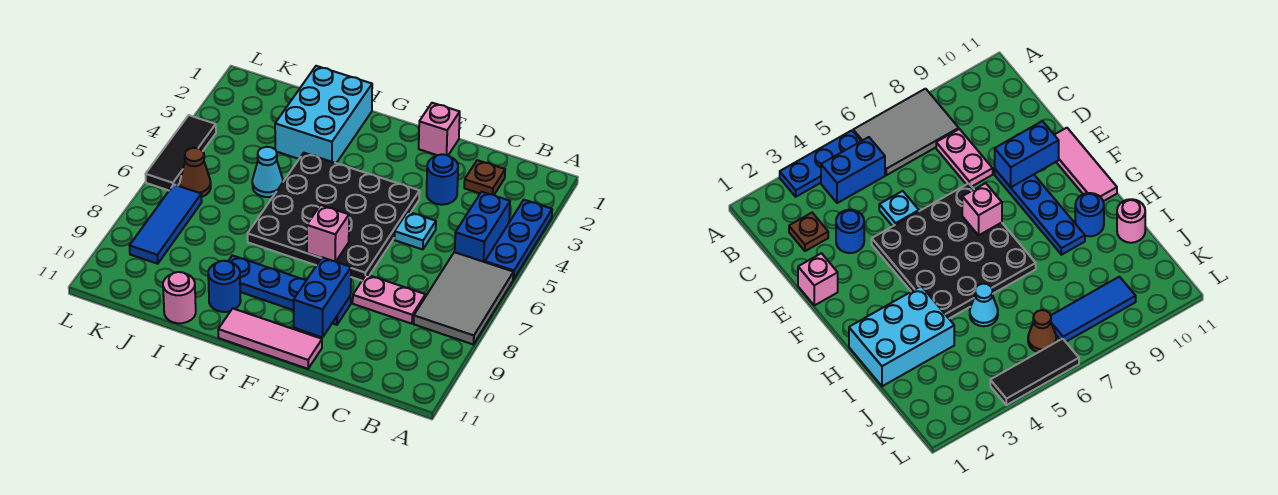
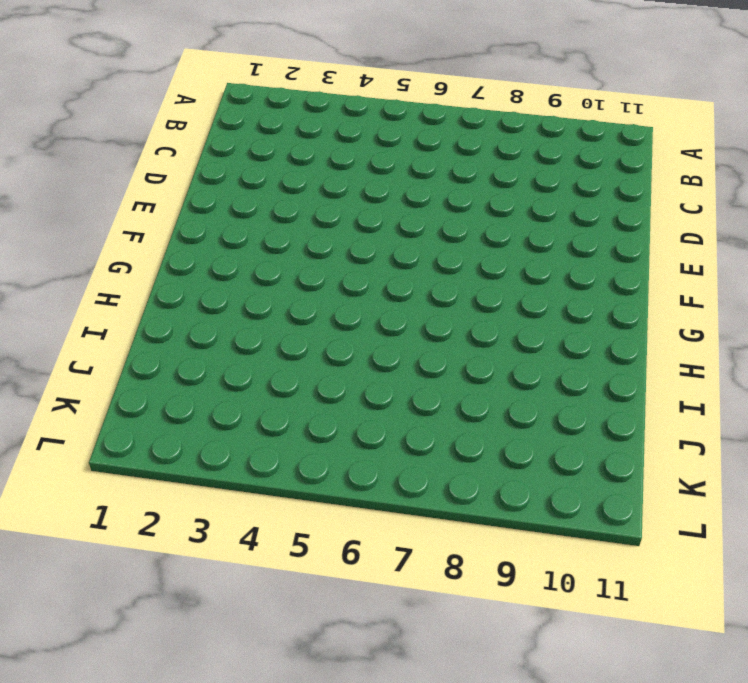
none -> blue plate A3:A5 level 1
none -> grey tile A6:B8 level 1
none -> blue brick B4:B5 level 1

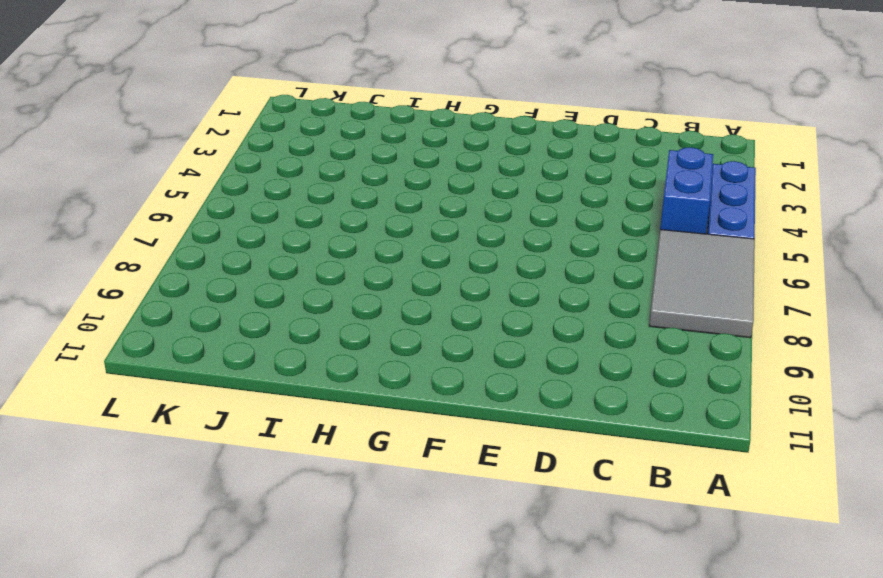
none -> brown plate C2 level 1
none -> pink plate C8:D8 level 1
none -> blue round brick D3 level 1

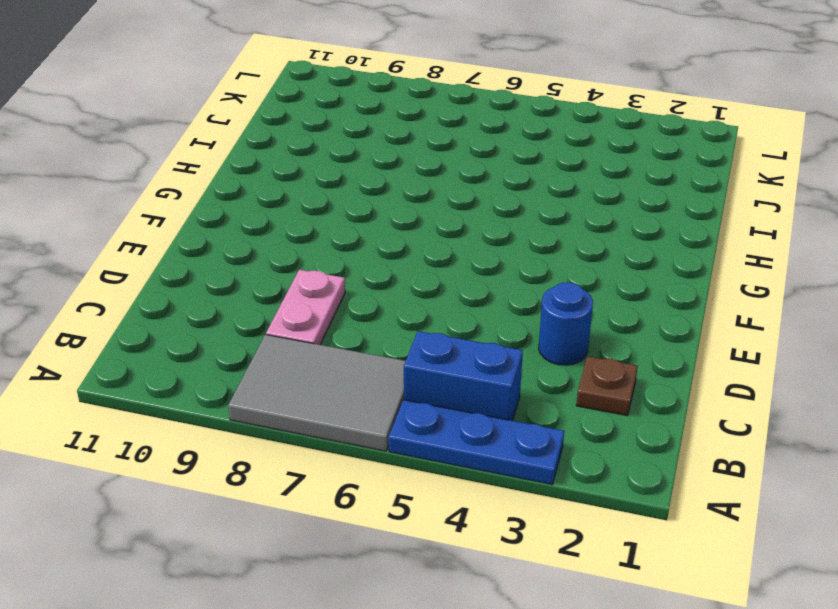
none -> cyan plate D5 level 1
none -> pink brick E1 level 1
none -> black plate E4:H7 level 1

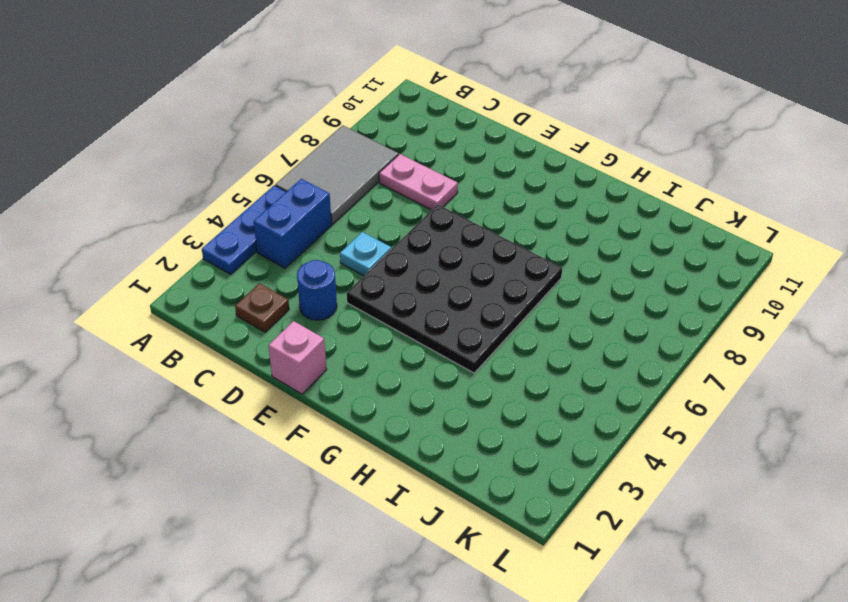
none -> blue plate E9:H9 level 1
none -> pink tile E11:G11 level 1
none -> cyan brick H1:I3 level 1

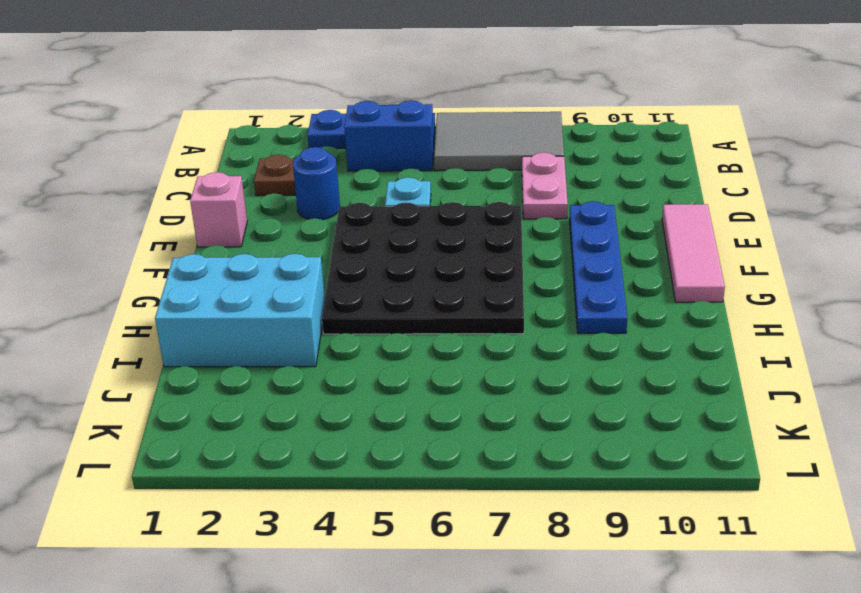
none -> blue round brick H10 level 1
none -> cyan cone I5 level 1
none -> pink round brick I11 level 1

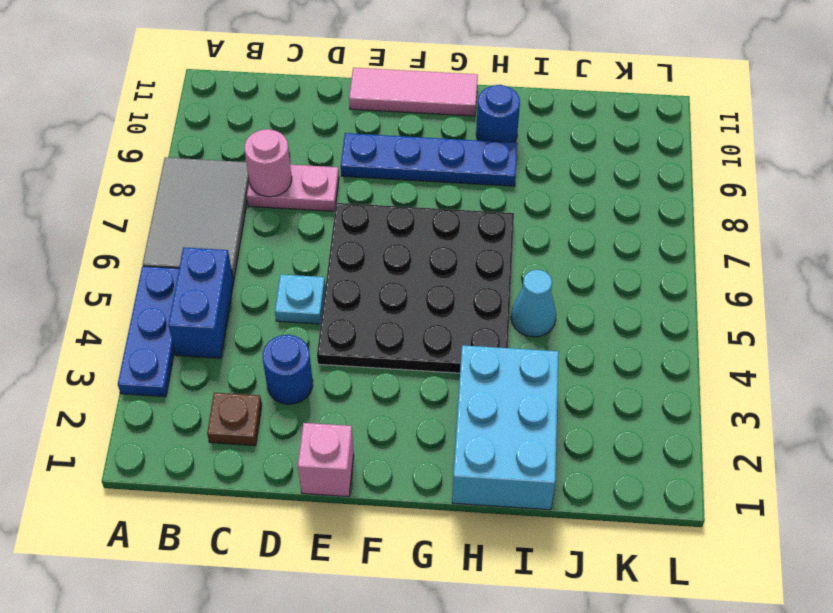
pink round brick C8 level 2 -> pink round brick I11 level 1
none -> brown cone K6 level 1
none -> blue tile K7:K9 level 1
none -> black tile L4:L6 level 1

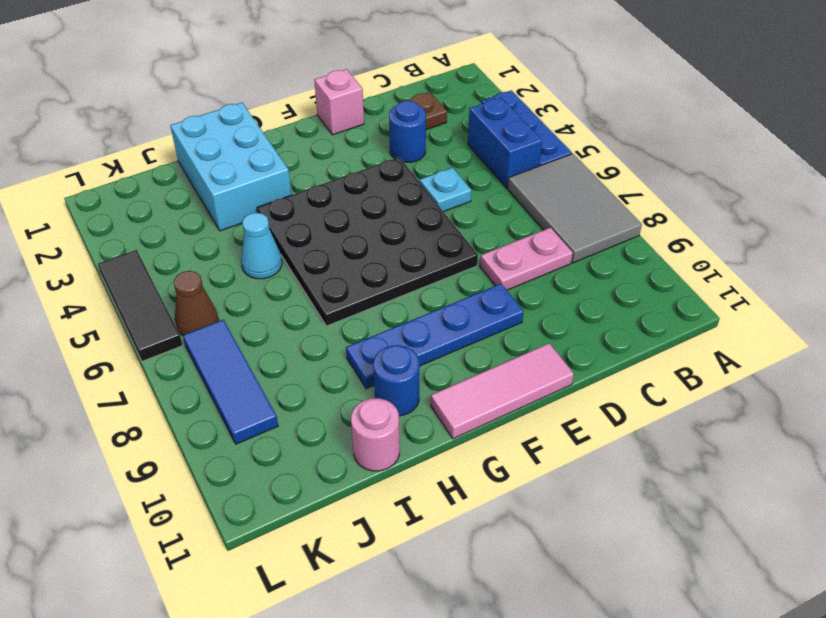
none -> blue brick E9:E10 level 2
none -> pink brick F7 level 2

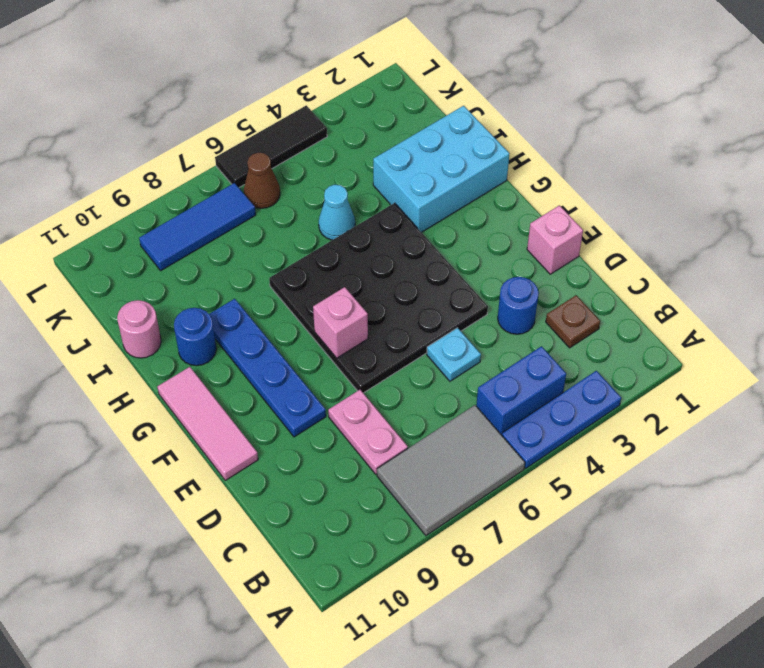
none -> blue brick E9:E10 level 2

